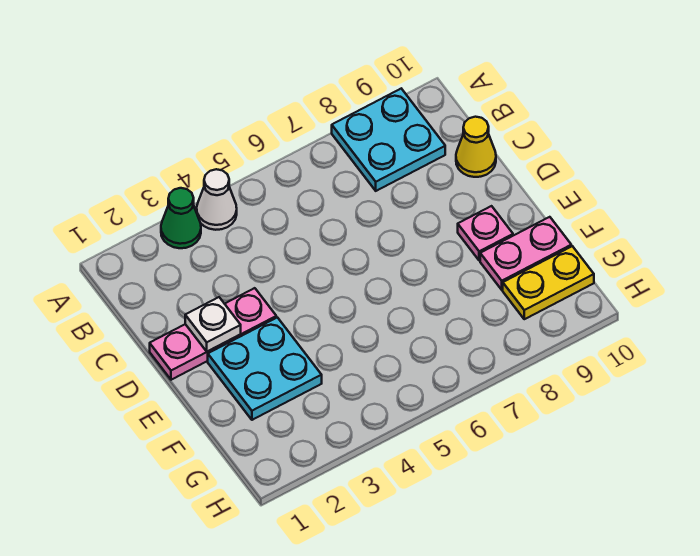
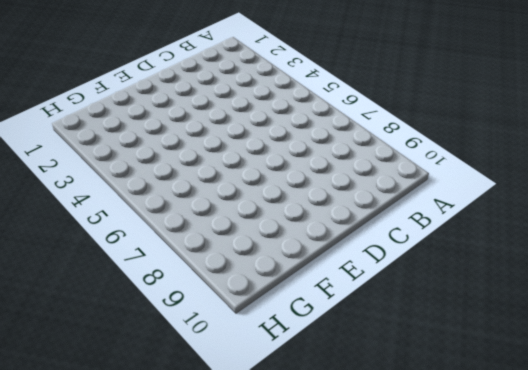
none -> green cone A3 level 1
none -> white cone A4 level 1

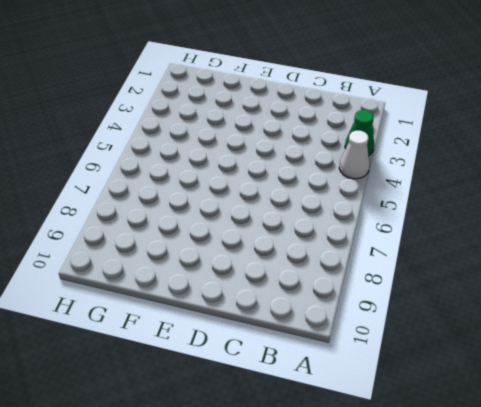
none -> cyan plate A8:B9 level 1
none -> yellow cone C10 level 1

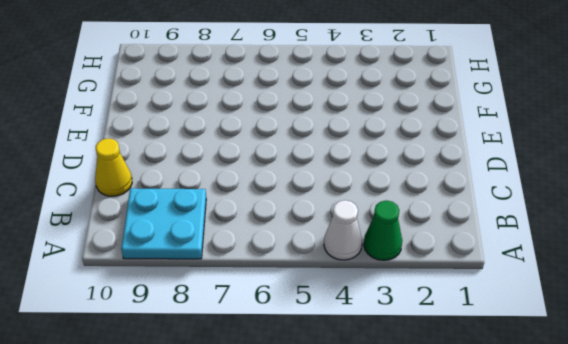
none -> pink plate D1:D3 level 1
none -> cyan plate E2:F3 level 1

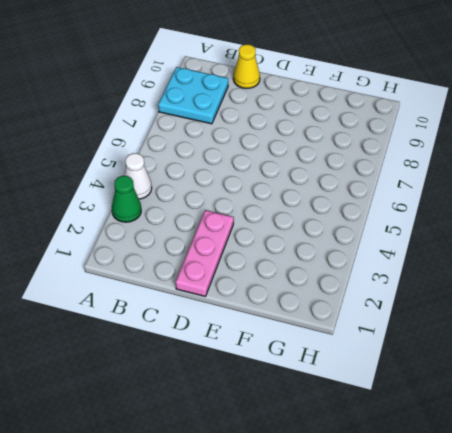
none -> cyan plate E2:F3 level 1
none -> pink plate E9 level 1

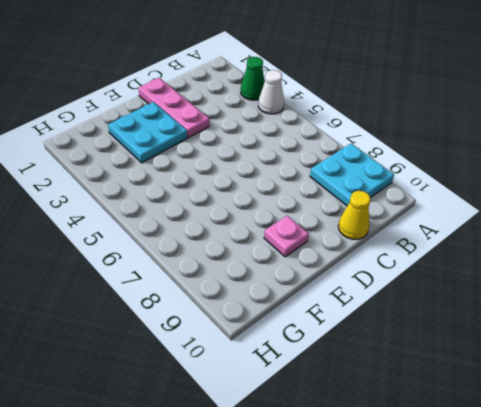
none -> pink plate F9:F10 level 1
none -> yellow plate G9:G10 level 1

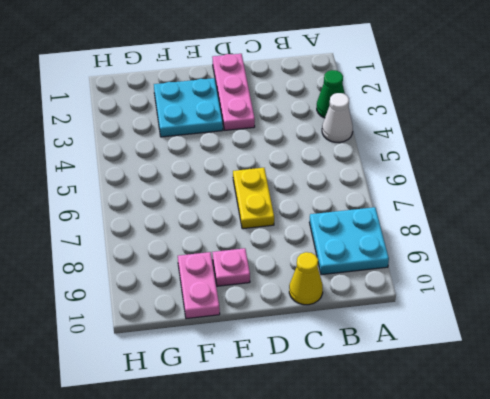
yellow plate D6:D7 level 1 -> yellow plate G9:G10 level 1
none -> white plate D2 level 2

